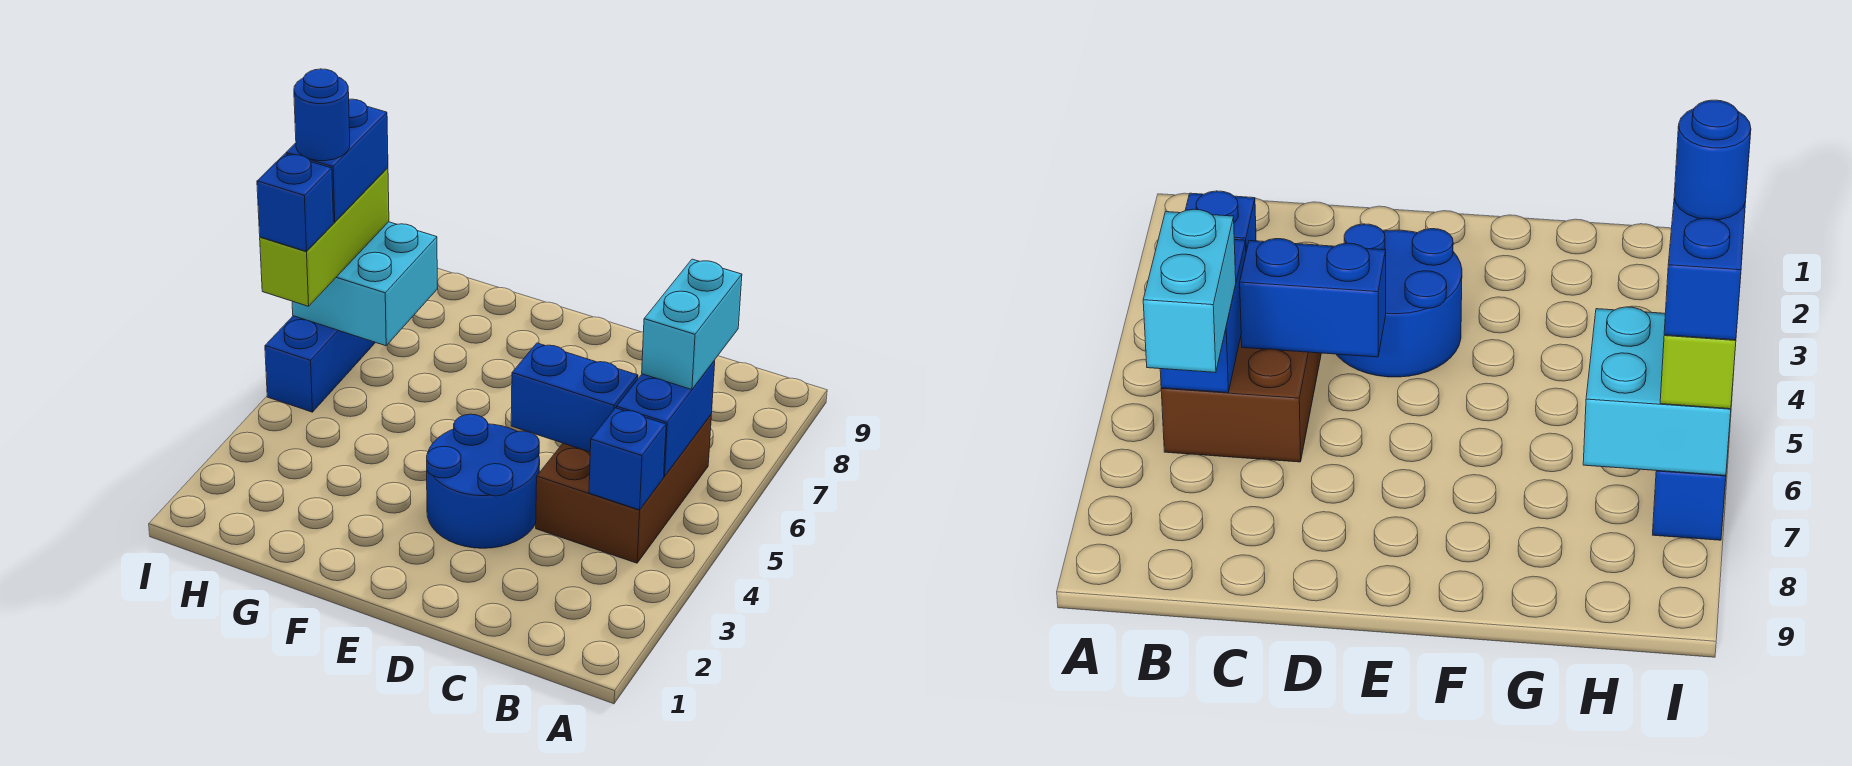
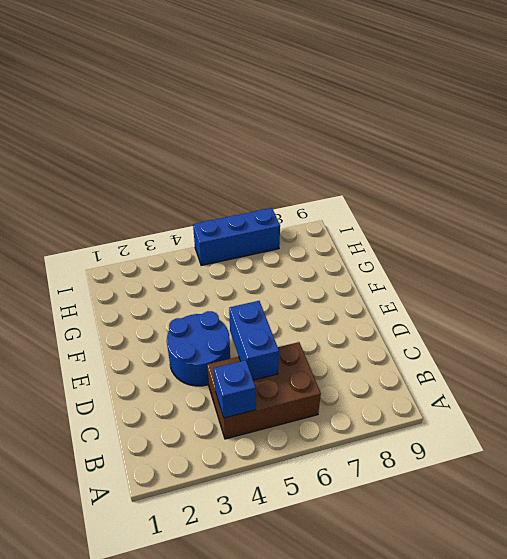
none -> blue brick B5:B6 level 2
none -> cyan brick H6:I7 level 2
none -> cyan brick B6:B7 level 3

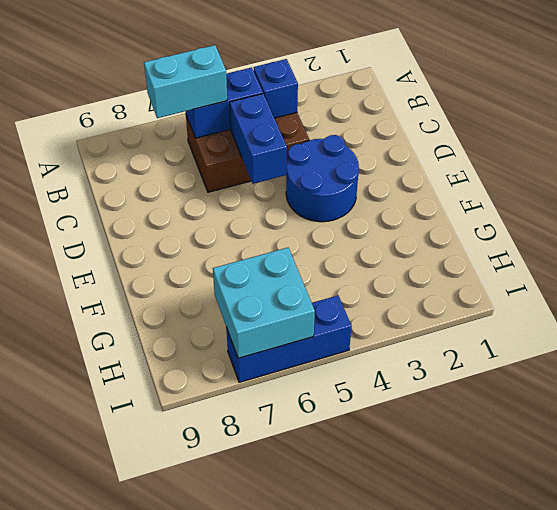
none -> lime brick I5:I7 level 3
none -> blue brick I5 level 4
none -> blue brick I6:I7 level 4

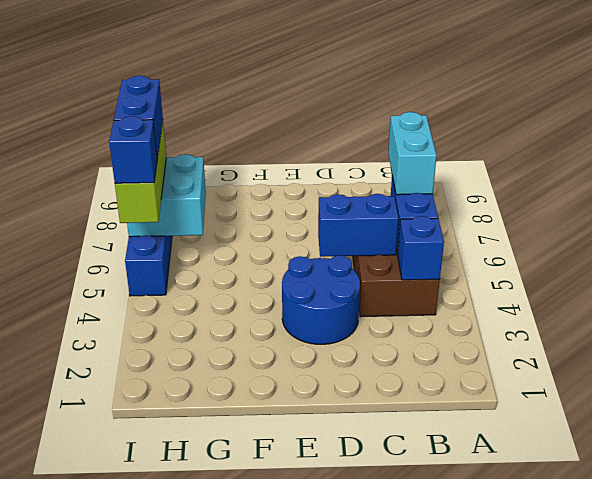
none -> blue round brick I6 level 5

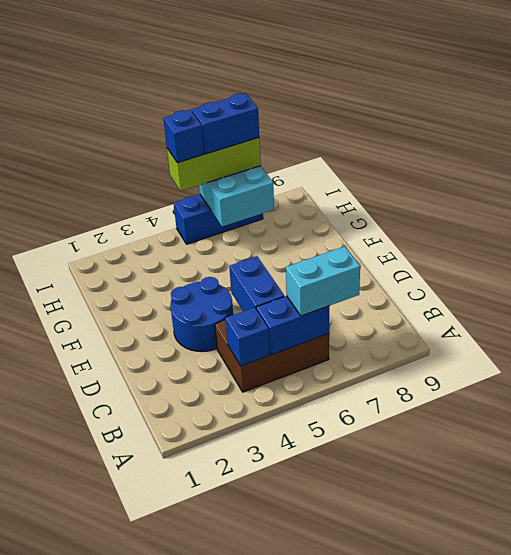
none -> blue round brick I6 level 5

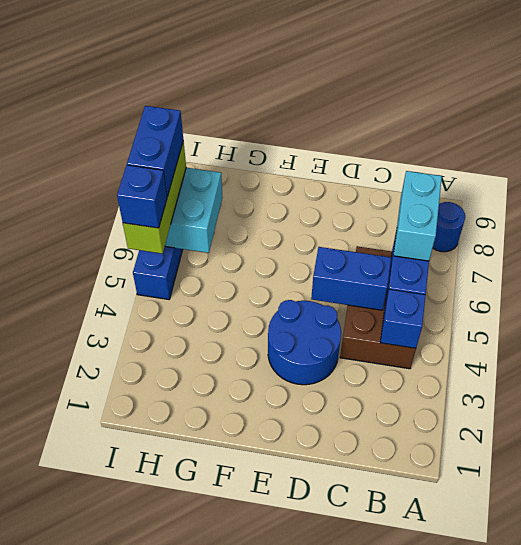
blue round brick A8 level 1 -> blue round brick I6 level 5

